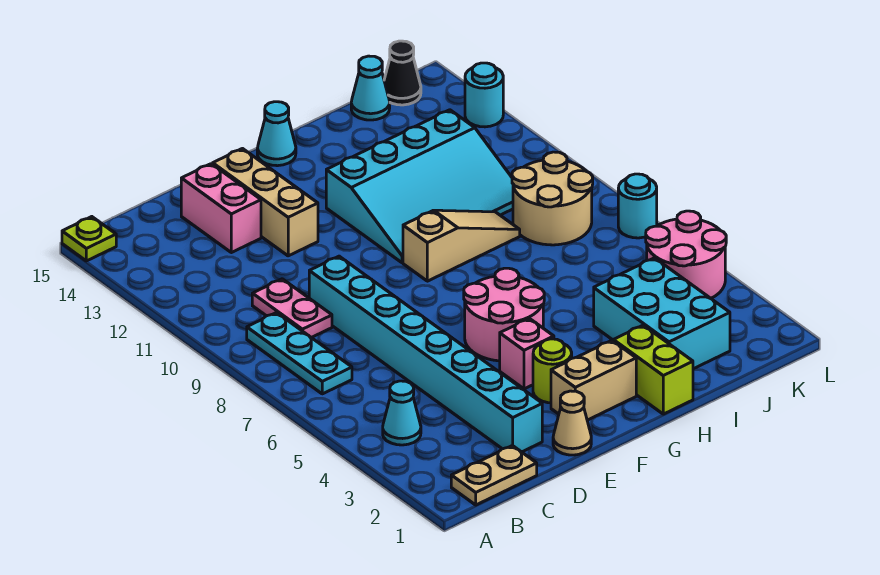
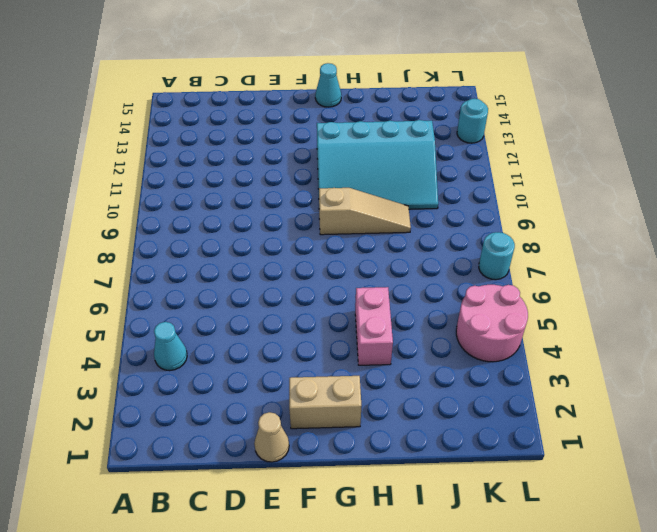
pink brick H4:H5 level 1 -> pink brick D13:D14 level 1
none -> lime plate A15 level 1
none -> tan plate B1:C1 level 1
none -> cyan plate B7:B9 level 1

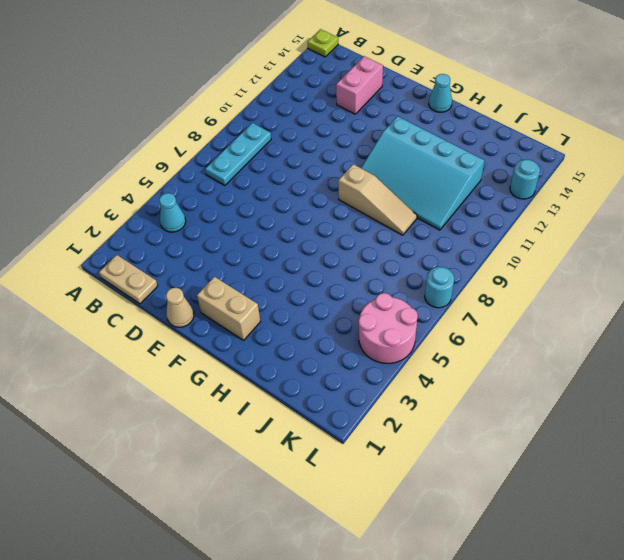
none -> pink plate C9:C10 level 1
none -> cyan brick D2:D9 level 1
none -> tan brick E12:E14 level 1

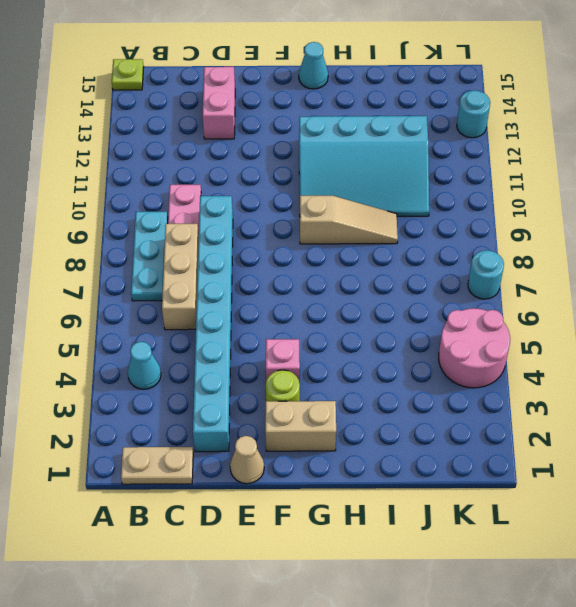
tan brick C6:C8 level 1 -> tan brick E12:E14 level 1
none -> pink round brick F5:G6 level 1
none -> lime brick H1:H2 level 1
none -> cyan brick I2:J4 level 1

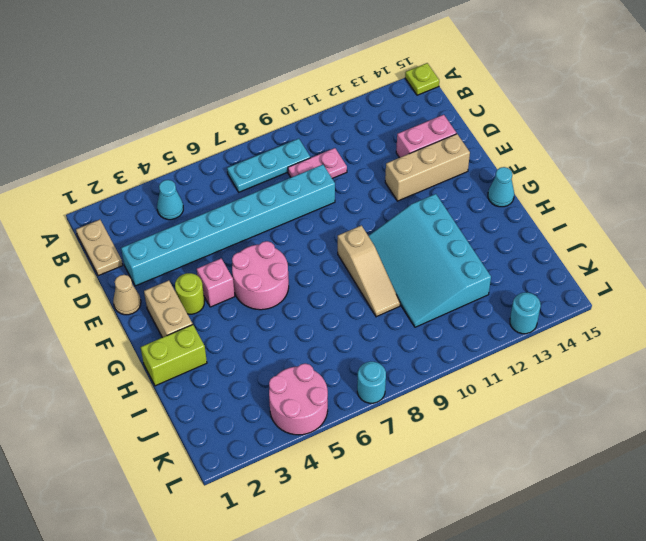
none -> cyan brick I2:J4 level 1
none -> tan round brick J8:K9 level 1
none -> cyan cone J15 level 1

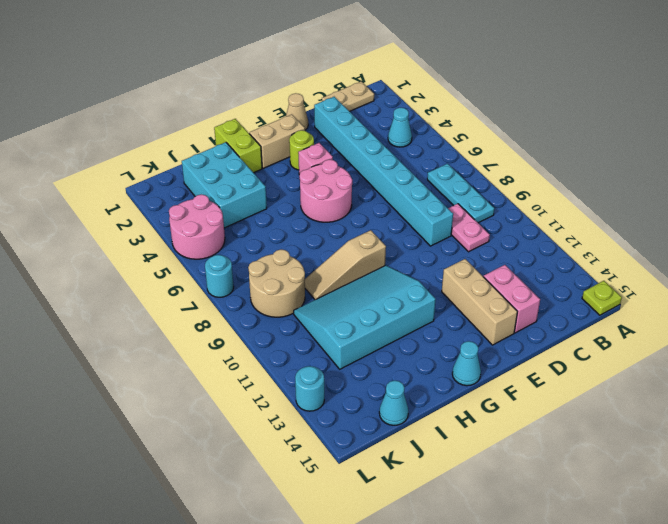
none -> black cone K15 level 1

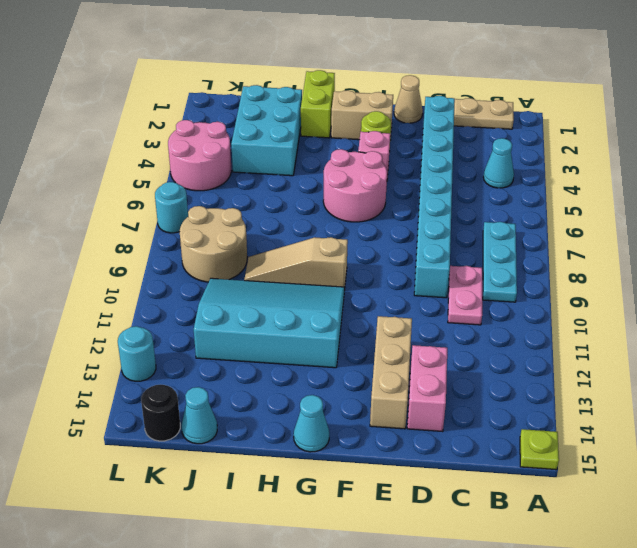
black round brick K15 level 1 -> black cone K15 level 1

